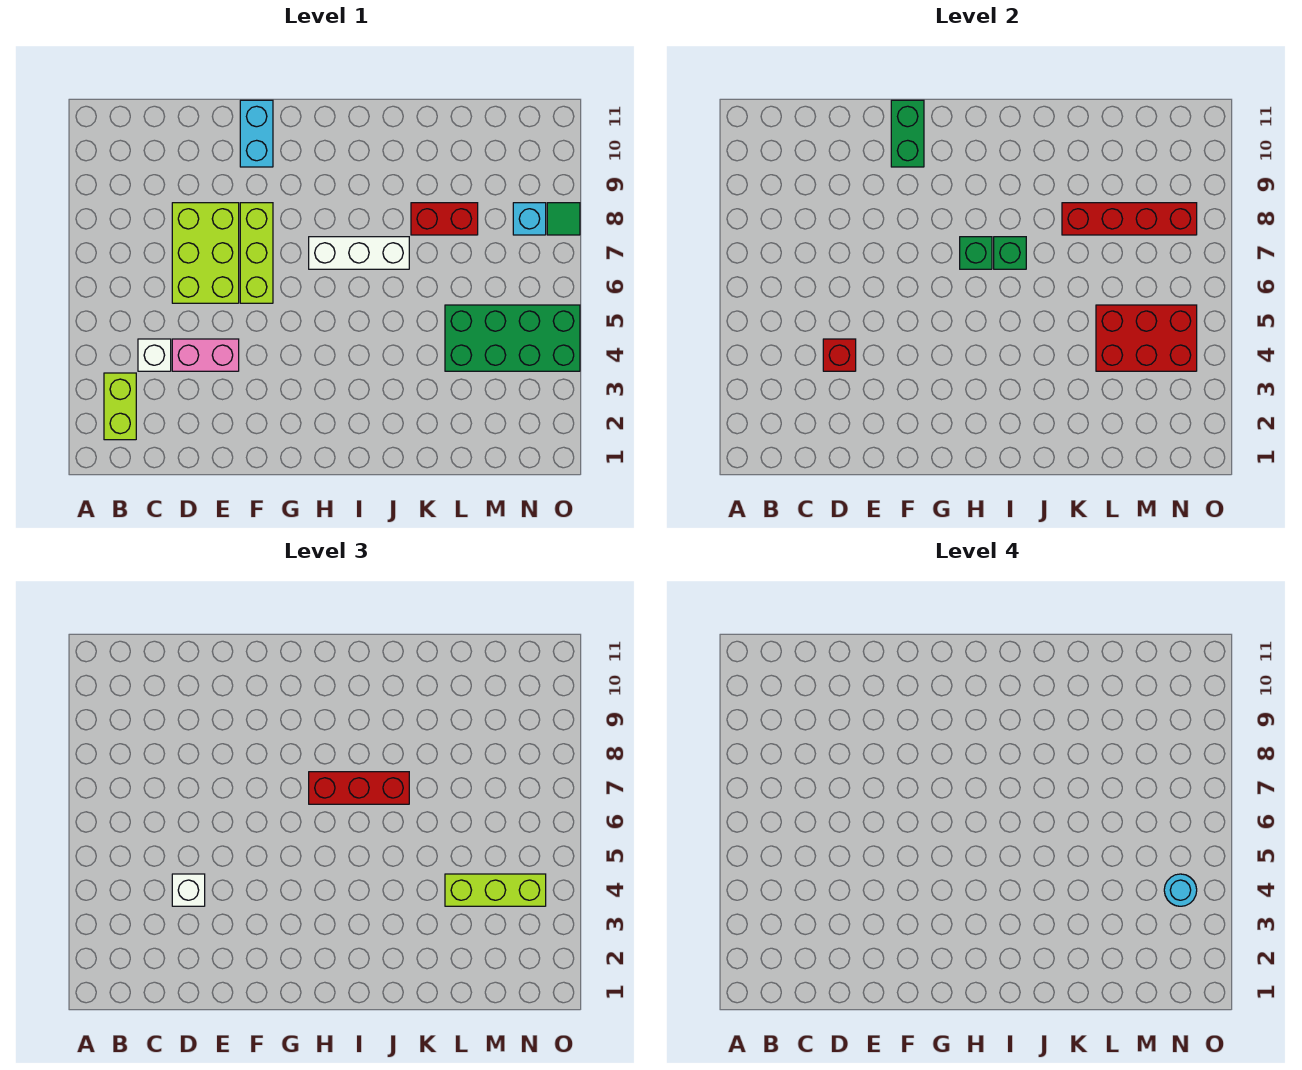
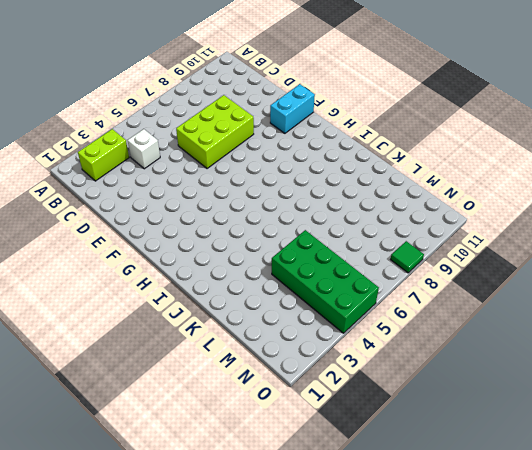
none -> pink brick D4:E4 level 1
none -> lime brick F6:F8 level 1
none -> white brick H7:J7 level 1

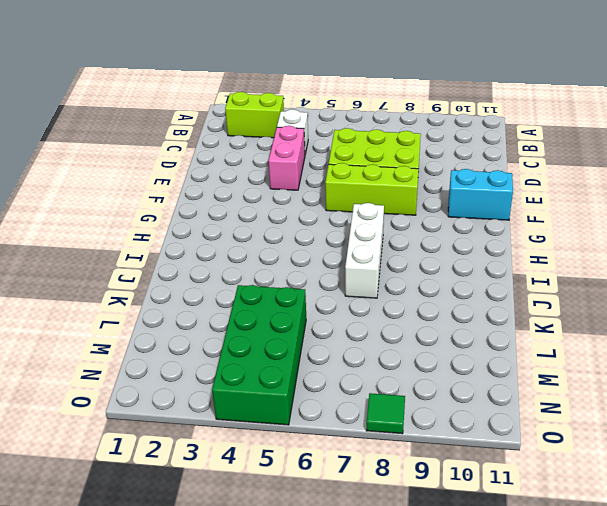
none -> red brick K8:L8 level 1
none -> cyan brick N8 level 1
none -> red brick D4 level 2

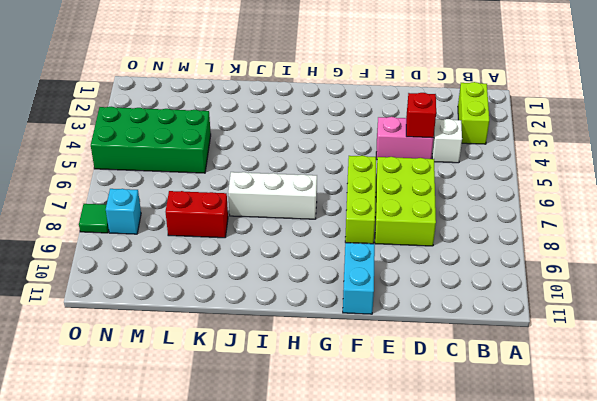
none -> green brick F10:F11 level 2
none -> green brick H7 level 2
none -> green brick I7 level 2

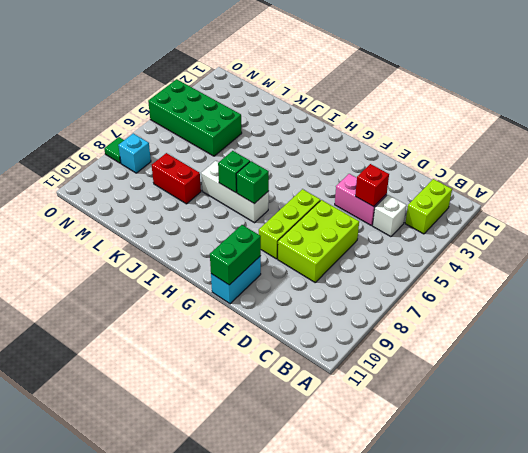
none -> red brick K8:N8 level 2
none -> red brick L4:N5 level 2
none -> white brick D4 level 3

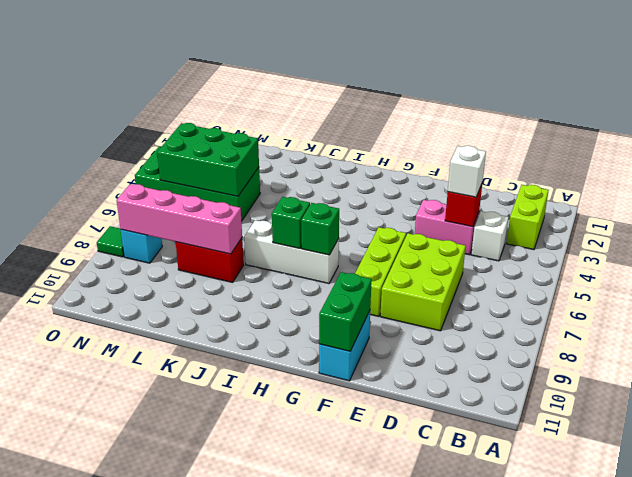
pink brick K8:N8 level 2 -> red brick K8:N8 level 2
green brick L4:N5 level 2 -> red brick L4:N5 level 2
none -> red brick H7:J7 level 3
none -> lime brick L4:N4 level 3
none -> cyan round brick N4 level 4

